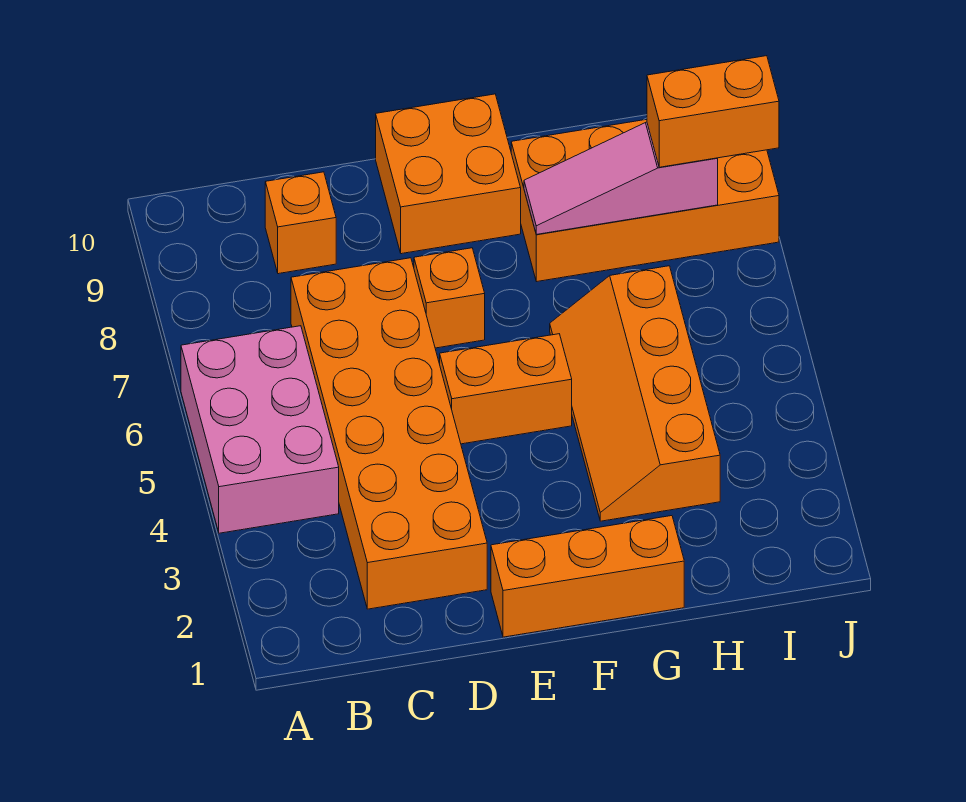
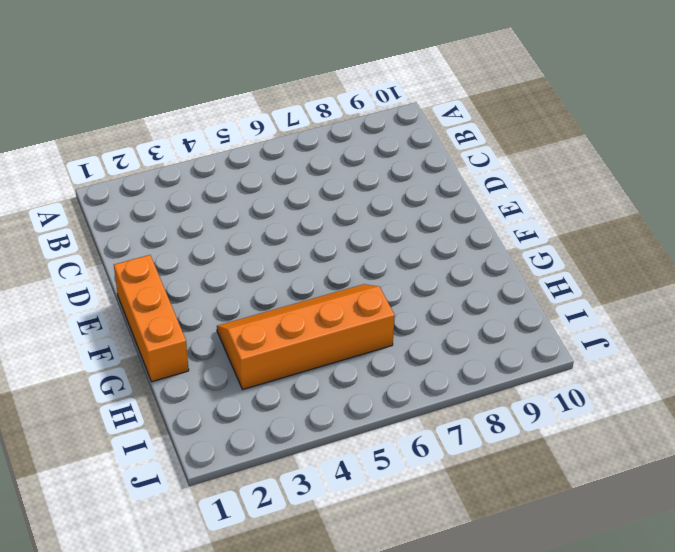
none -> pink brick A4:B6 level 1
none -> orange brick C2:D7 level 1

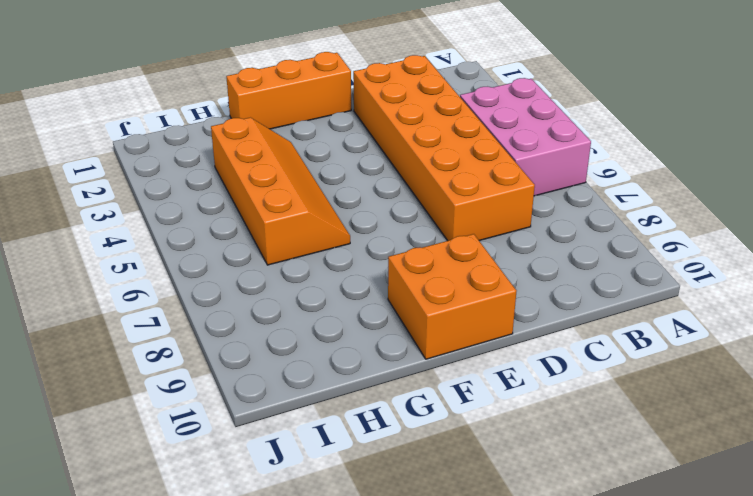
none -> orange brick C9 level 1
none -> orange brick E5:F5 level 1

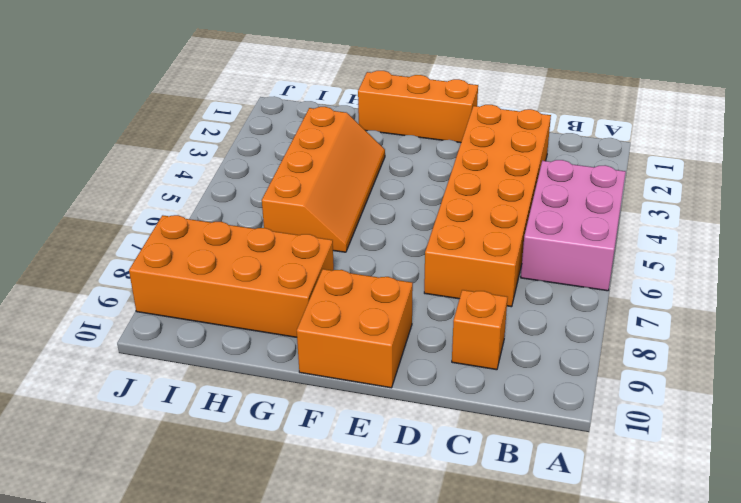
none -> orange brick E5:F5 level 1
none -> orange brick E7 level 1

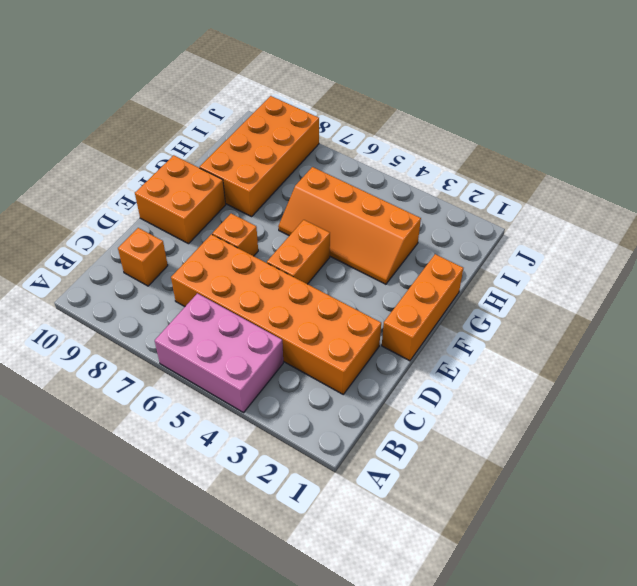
none -> pink slope G8:I8 level 2 top I
none -> orange brick I8:J8 level 3

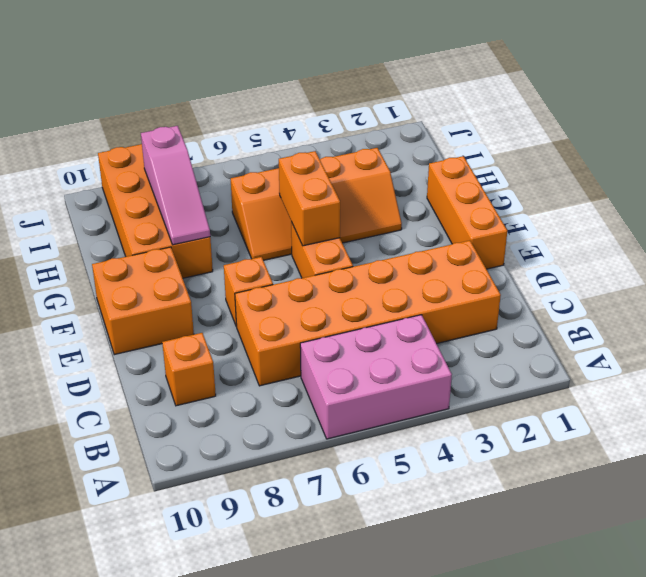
orange brick F5:G5 level 2 -> orange brick I8:J8 level 3

